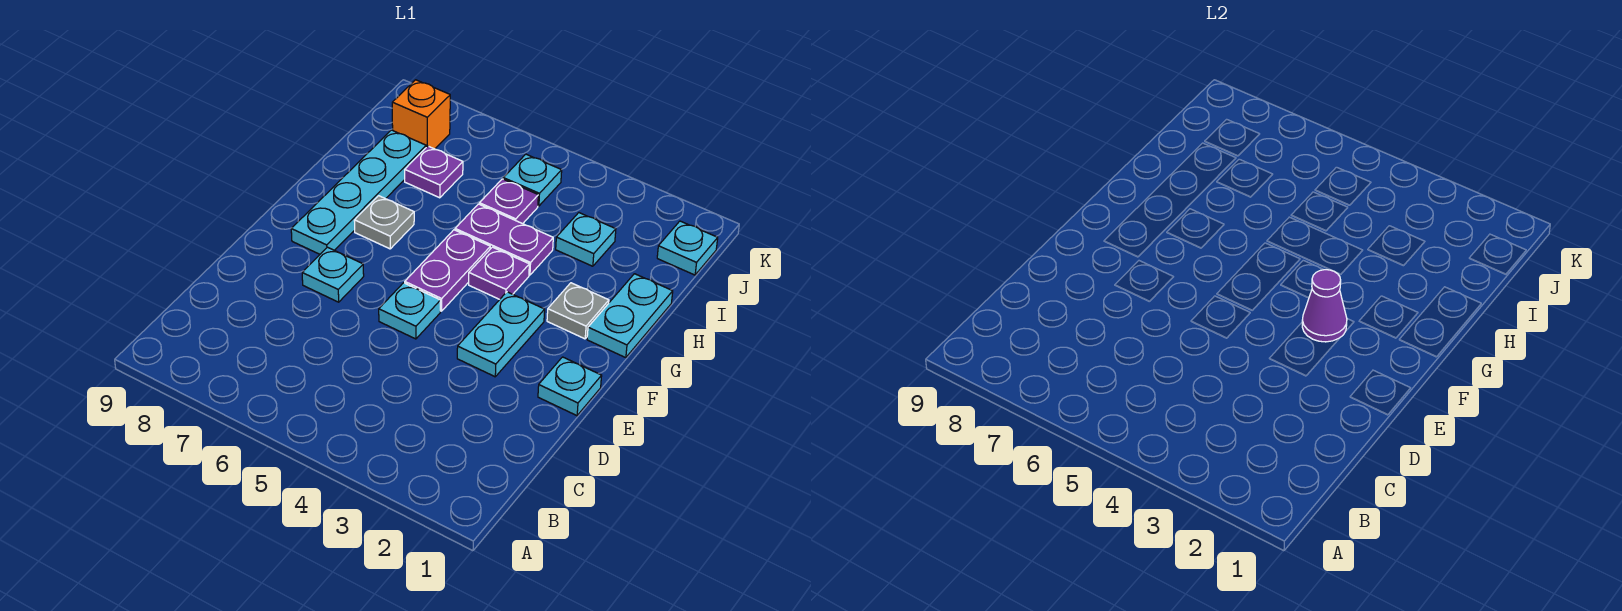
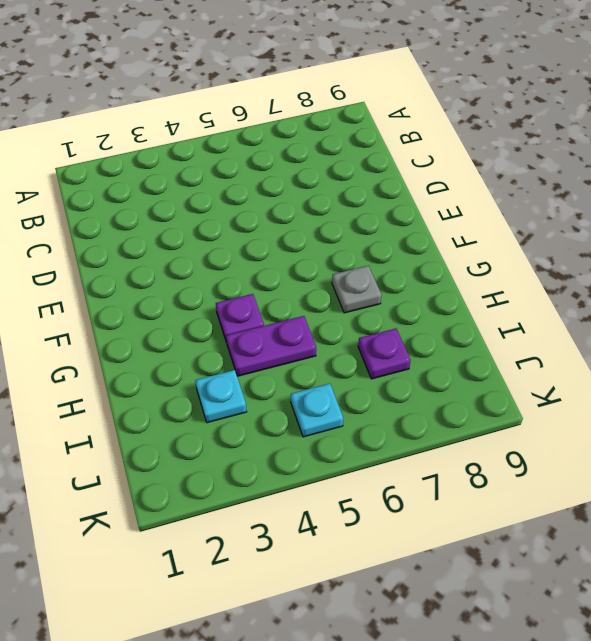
none -> cyan plate E1 level 1
none -> cyan plate E3:F3 level 1
none -> cyan plate E5 level 1

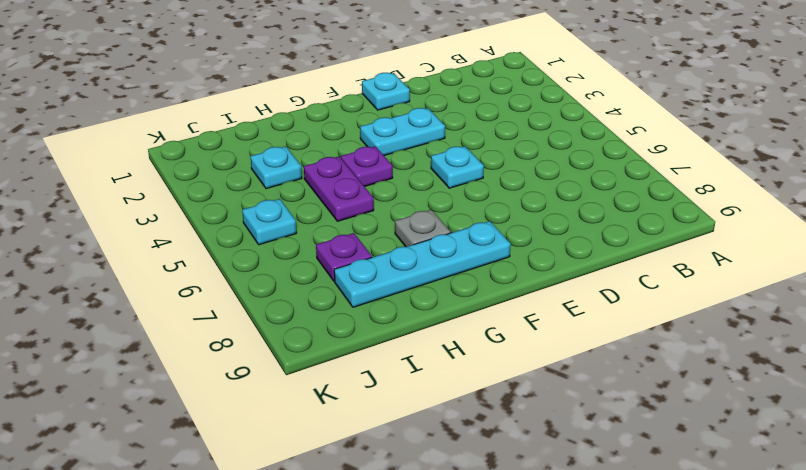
none -> cyan plate E7 level 1
none -> purple plate F5:G5 level 1
none -> cyan plate G1:H1 level 1

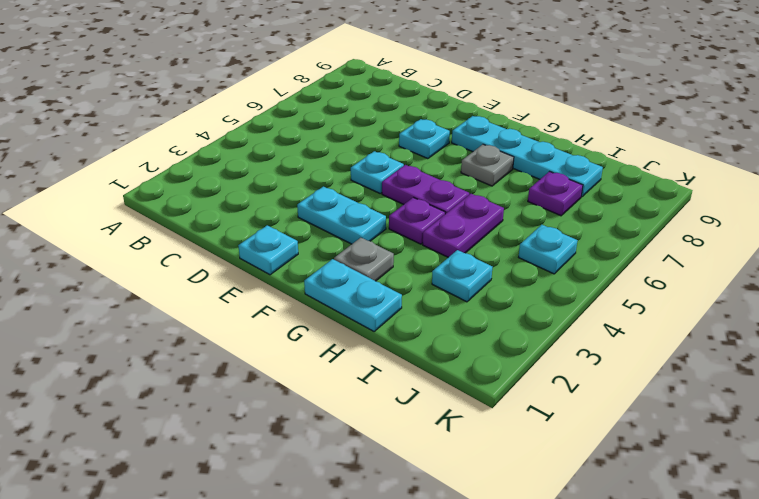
none -> purple plate I5 level 1
none -> cyan plate J1 level 1
none -> orange brick J8 level 1

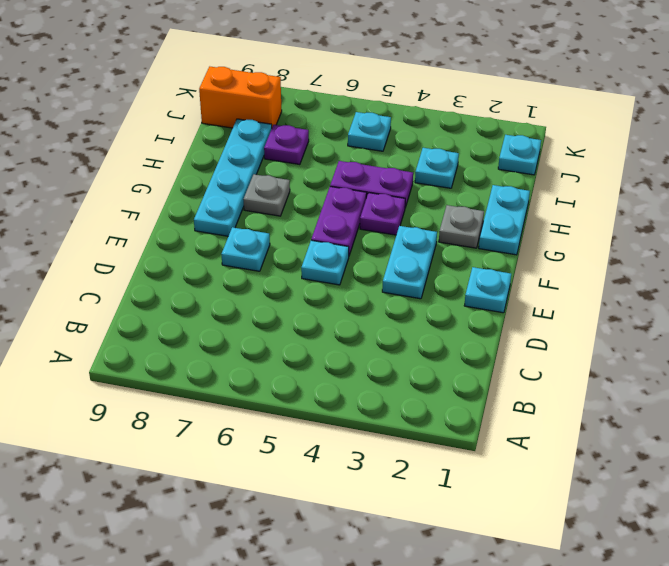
orange brick J8:J9 level 1 -> orange brick J8 level 1
none -> purple plate I5 level 1
none -> purple cone F3 level 2

